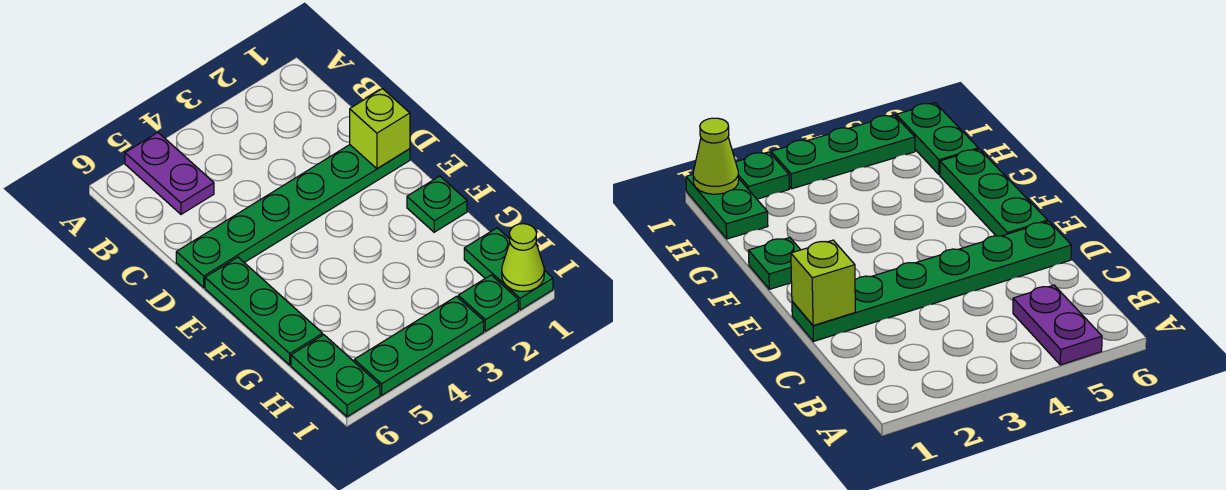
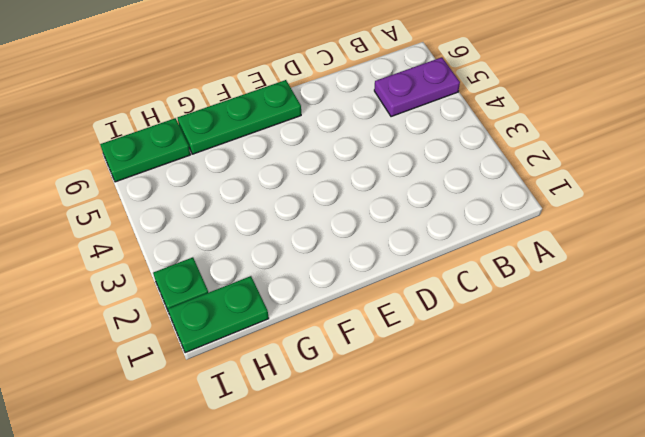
none -> green plate D1:D6 level 1
none -> green plate F1 level 1

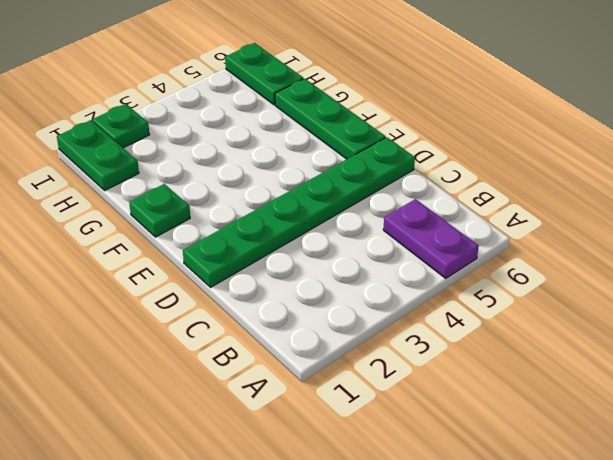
none -> green plate I3:I5 level 1
none -> lime brick D1 level 2

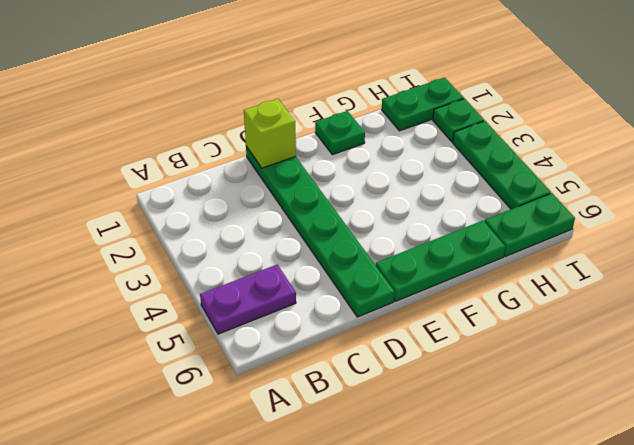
none -> lime cone I1 level 2

